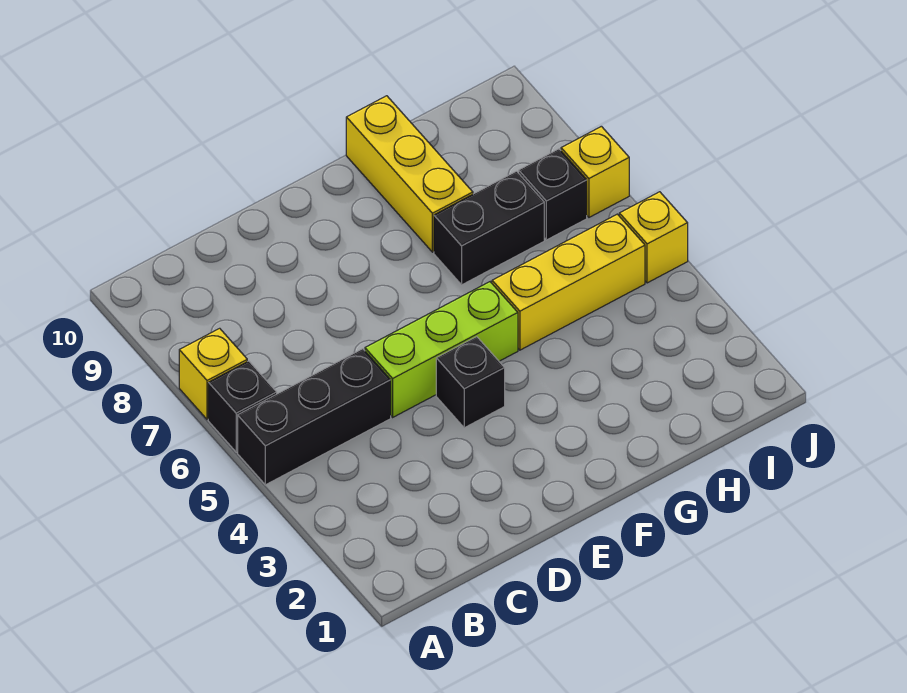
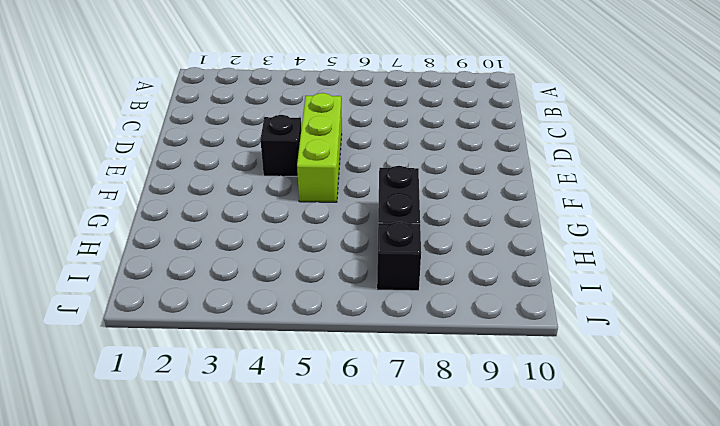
none -> black brick A5:C5 level 1
none -> black brick A6 level 1

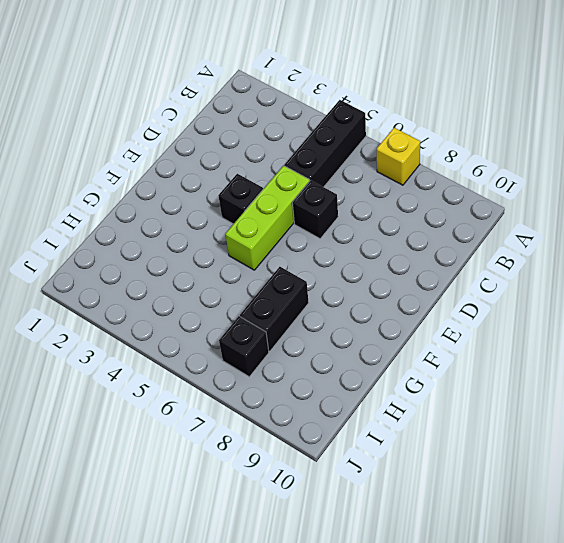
black brick D6 level 1 -> black brick A6 level 1
none -> yellow brick G5:I5 level 1
none -> yellow brick G8:G10 level 1

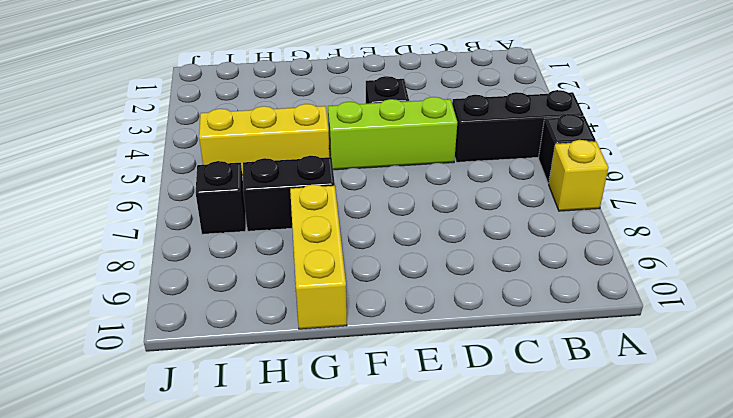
none -> yellow brick J5 level 1
none -> yellow brick J7 level 1

